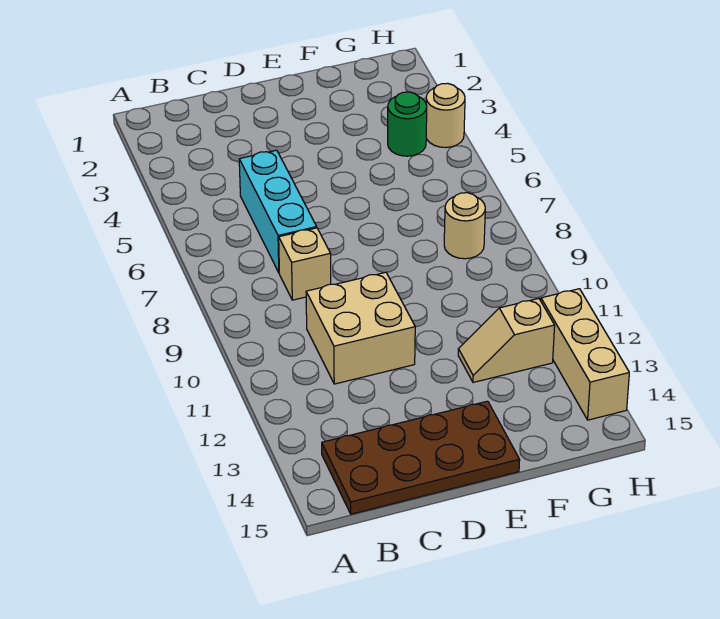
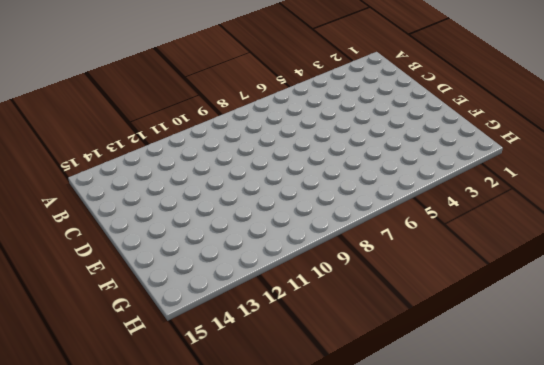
none -> brown plate B14:E15 level 1
none -> cyan brick C5:C7 level 1

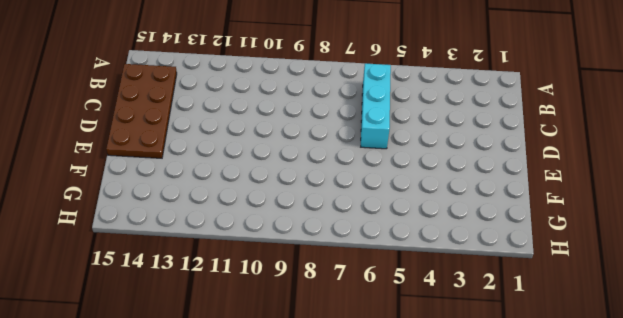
cyan brick B6:D6 level 1 -> cyan brick C5:C7 level 1
none -> tan brick C8 level 1
none -> tan brick C10:D11 level 1

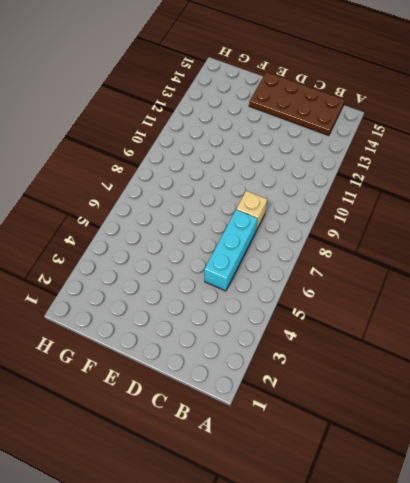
none -> tan brick C10:D11 level 1
none -> tan slope F12:G12 level 1 top G

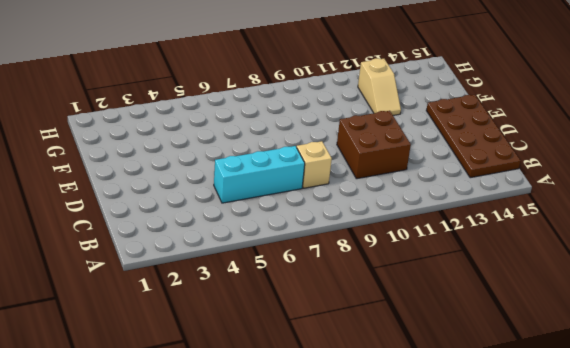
brown brick C10:D11 level 1 -> tan brick C10:D11 level 1
none -> green round brick G4 level 1
none -> tan round brick G8 level 1

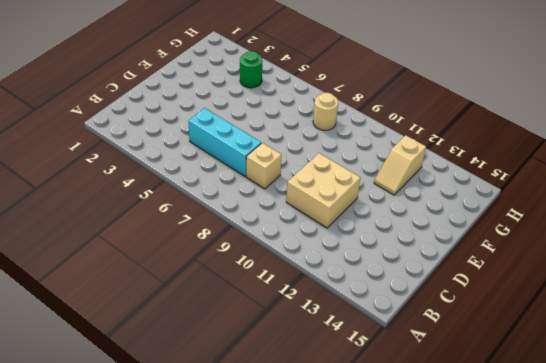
none -> brown plate B14:E15 level 1
none -> tan round brick H4 level 1

